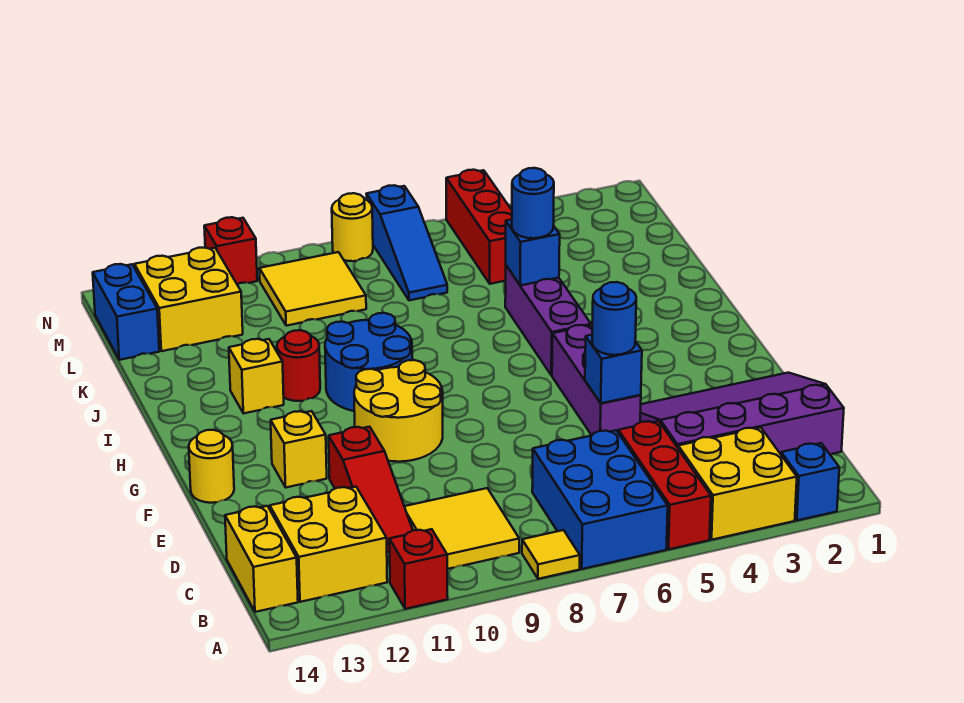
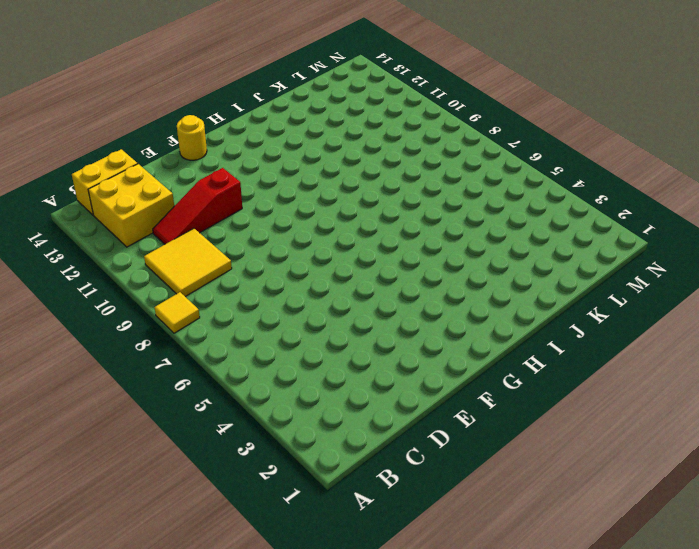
none -> blue brick A2 level 1
none -> yellow brick A3:B4 level 1
none -> red brick A5:C5 level 1
none -> blue brick A6:C7 level 1

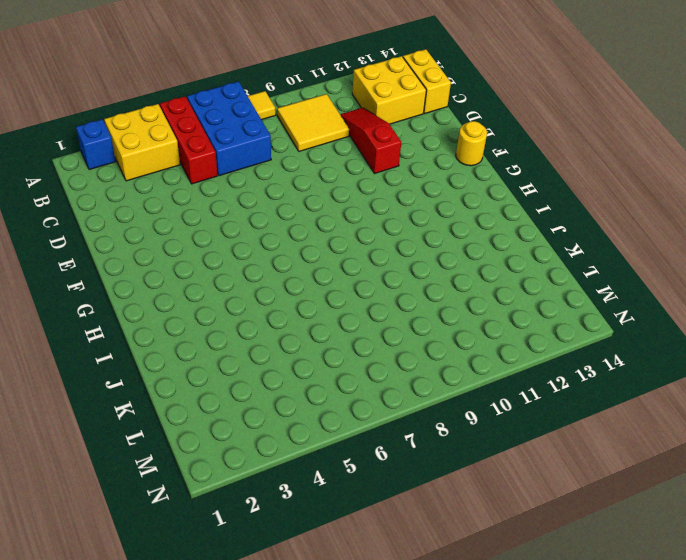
none -> red brick A11 level 1
none -> purple slope C1:E4 level 1 top C
none -> purple brick E5:G5 level 1
none -> yellow round brick F9:G10 level 1

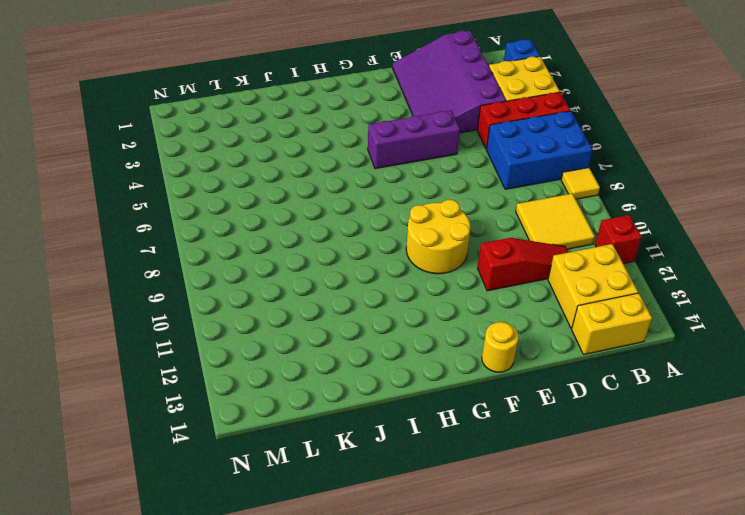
none -> yellow brick F12 level 1
none -> purple brick H5:J5 level 1
none -> blue round brick H9:I10 level 1
none -> red round brick I11 level 1

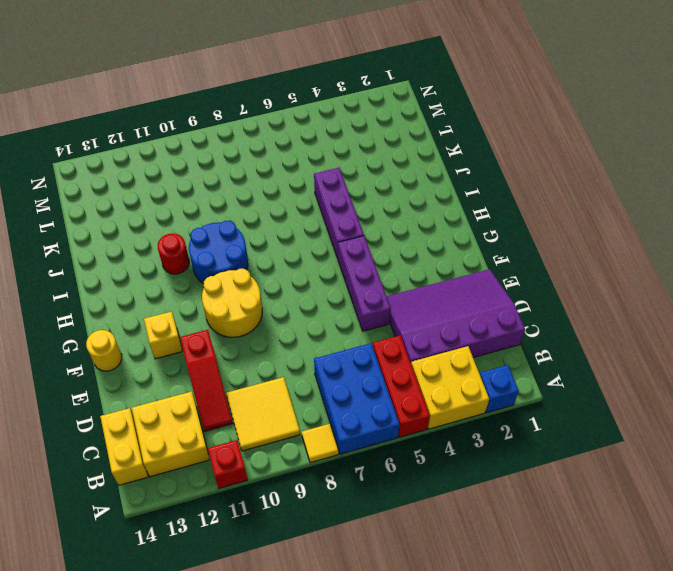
none -> yellow brick I12 level 1
none -> red brick L5:N5 level 1
none -> blue slope L7:N7 level 1 top N
none -> yellow tile L9:M10 level 1

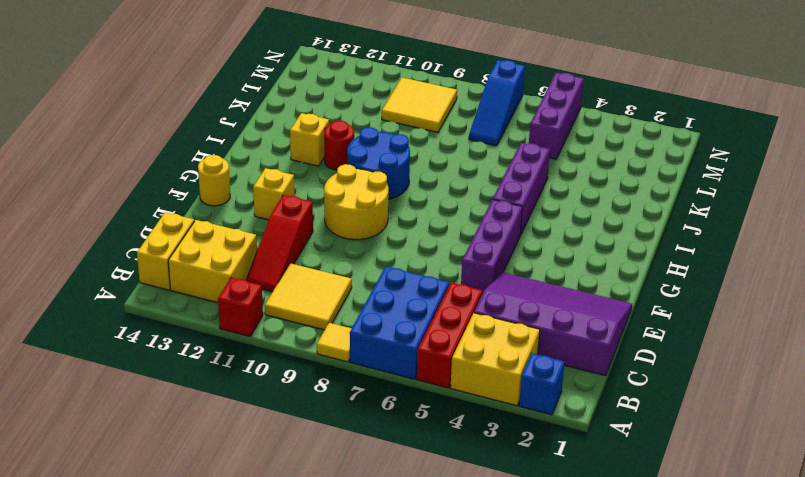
purple brick L5:N5 level 1 -> red brick L5:N5 level 1
none -> yellow brick L12:M13 level 1
none -> blue brick L14:M14 level 1
none -> yellow round brick N8 level 1
none -> red brick N11 level 1

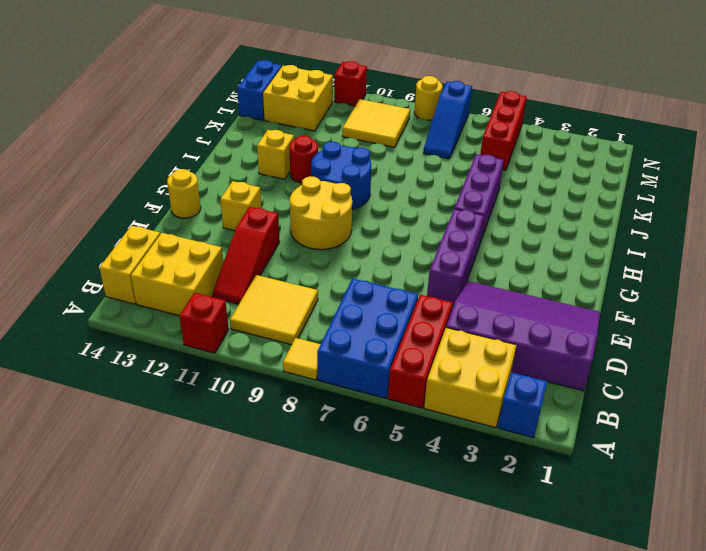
none -> blue brick E5 level 2
none -> blue brick J5 level 2
none -> blue round brick E5 level 3
none -> blue round brick J5 level 3

